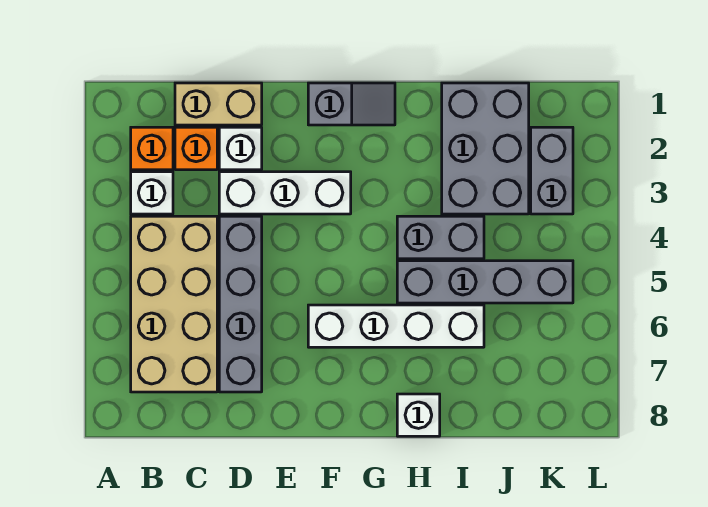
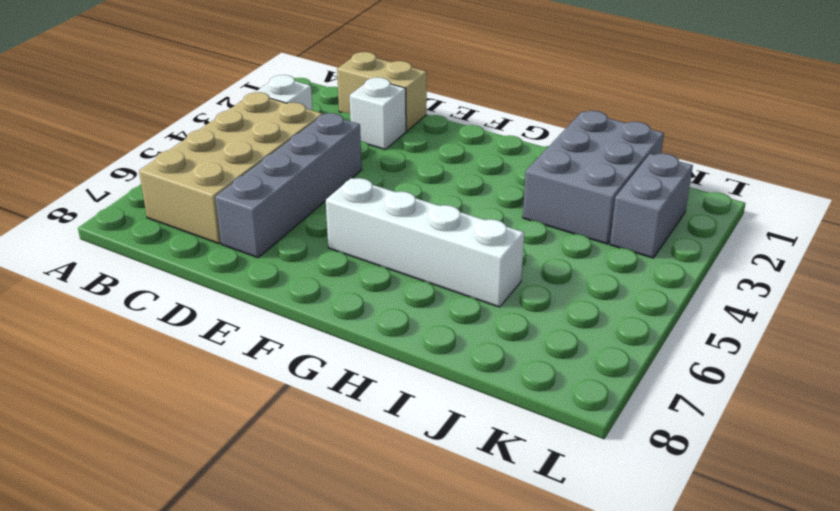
none -> orange brick B2 level 1
none -> orange brick C2 level 1
none -> white brick D3:F3 level 1

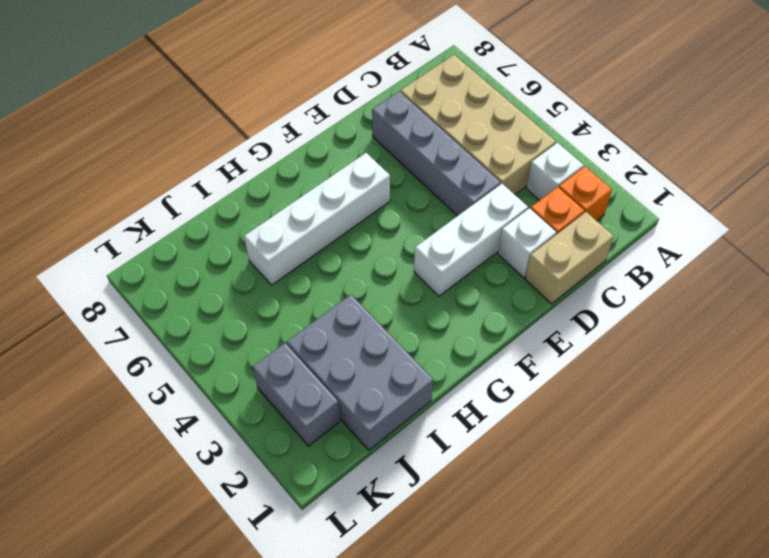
none -> grey slope F1:G1 level 1 top F
none -> grey brick H4:I4 level 1
none -> grey brick H5:K5 level 1

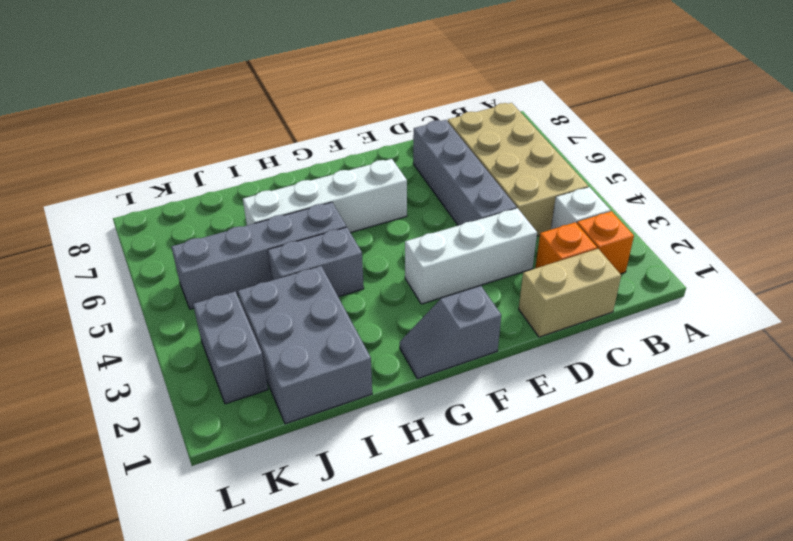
none -> white brick D2 level 1
none -> white brick H8 level 1

